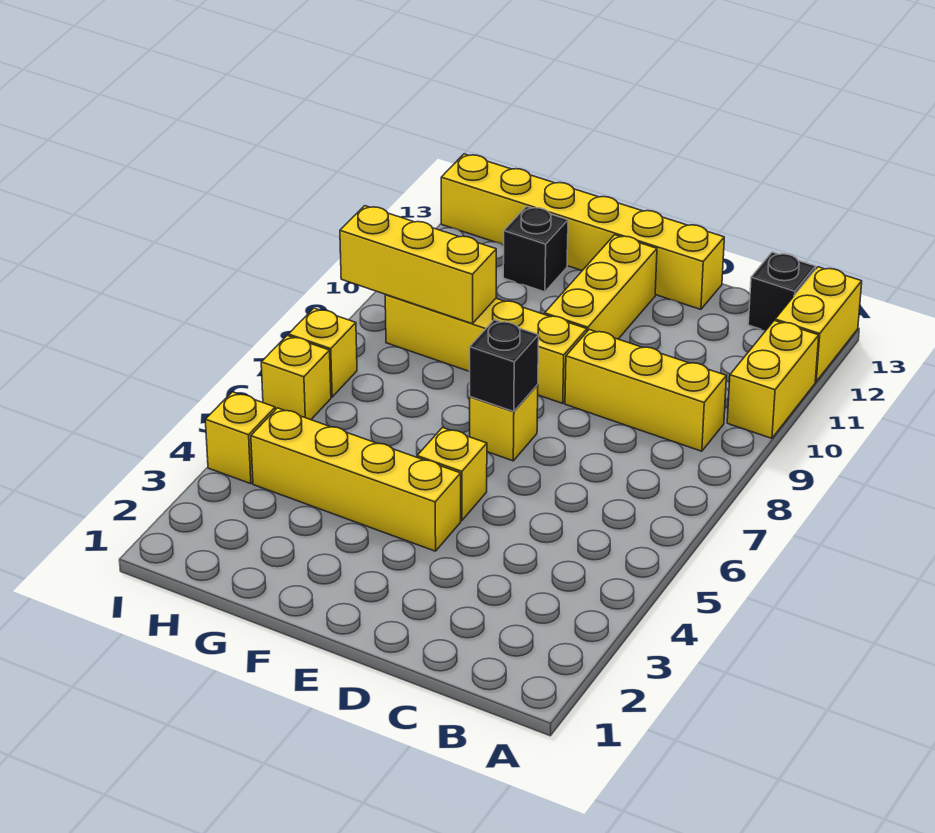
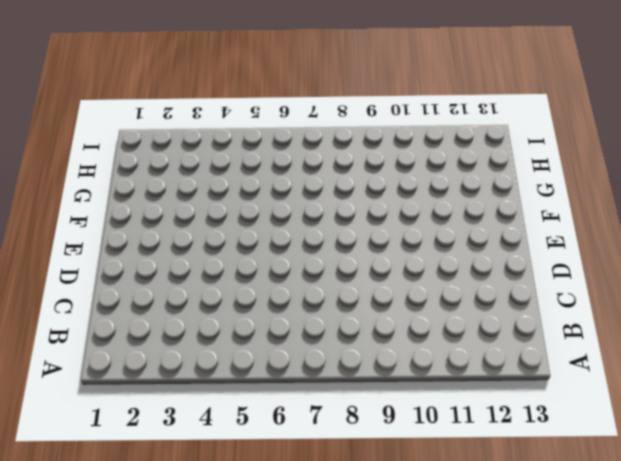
none -> yellow brick A10:A11 level 1
none -> yellow brick A12:A13 level 1
none -> yellow brick B9:D9 level 1

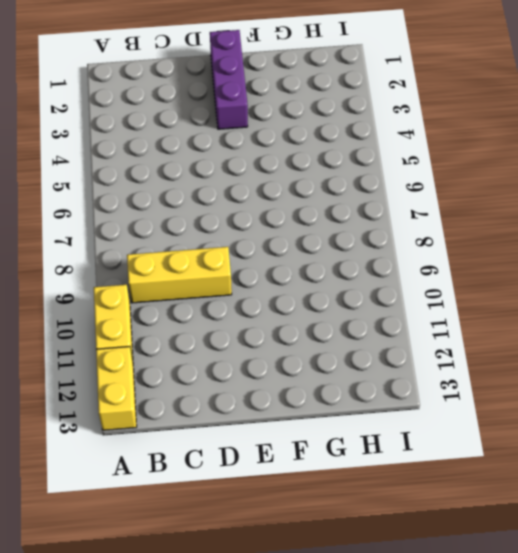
purple brick E1:E3 level 1 -> none
none -> black brick B13 level 1
none -> yellow brick D13:I13 level 1
none -> yellow brick E4:H4 level 1

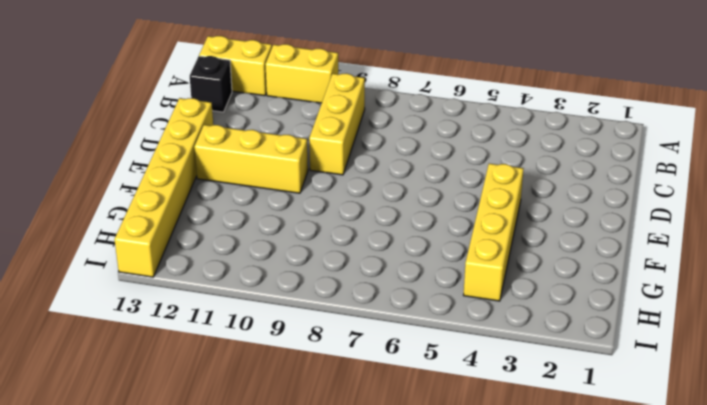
none -> yellow brick E5 level 1
none -> yellow brick E7 level 1
none -> yellow brick E9:H9 level 1

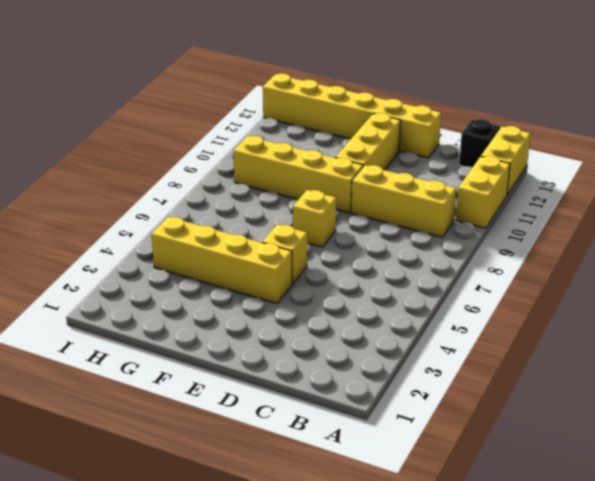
none -> black brick G12 level 1
none -> yellow brick I4 level 1
none -> yellow brick I6 level 1

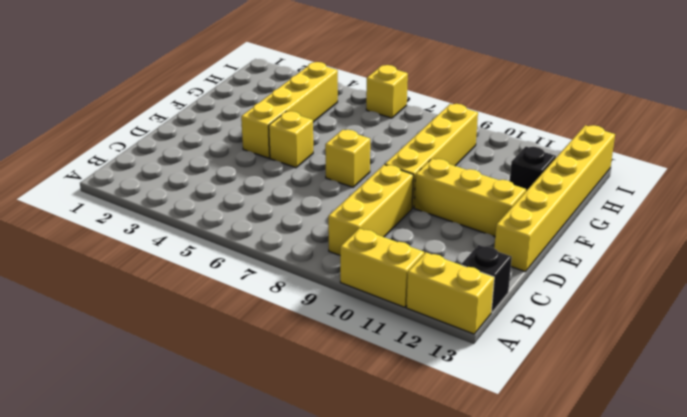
none -> yellow brick I4 level 1
none -> yellow brick I7 level 1
none -> black brick E7 level 2

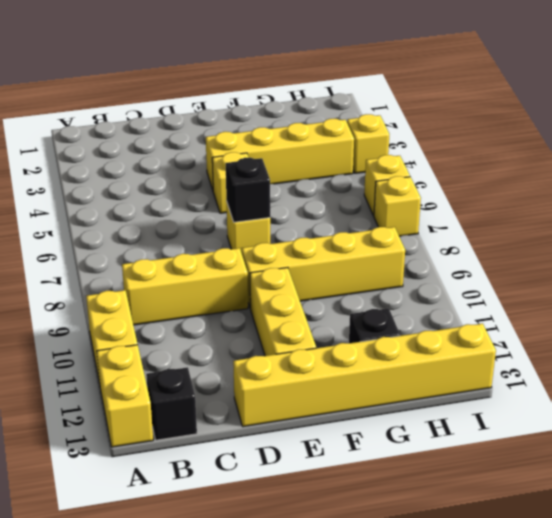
none -> yellow brick G9:I9 level 2

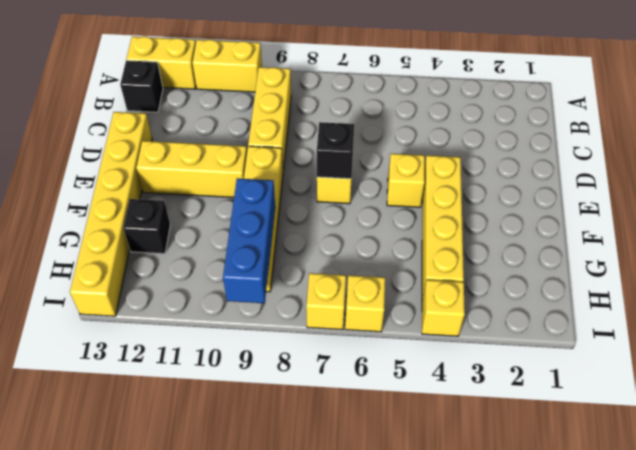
blue brick G9:I9 level 2 -> yellow brick G9:I9 level 2

